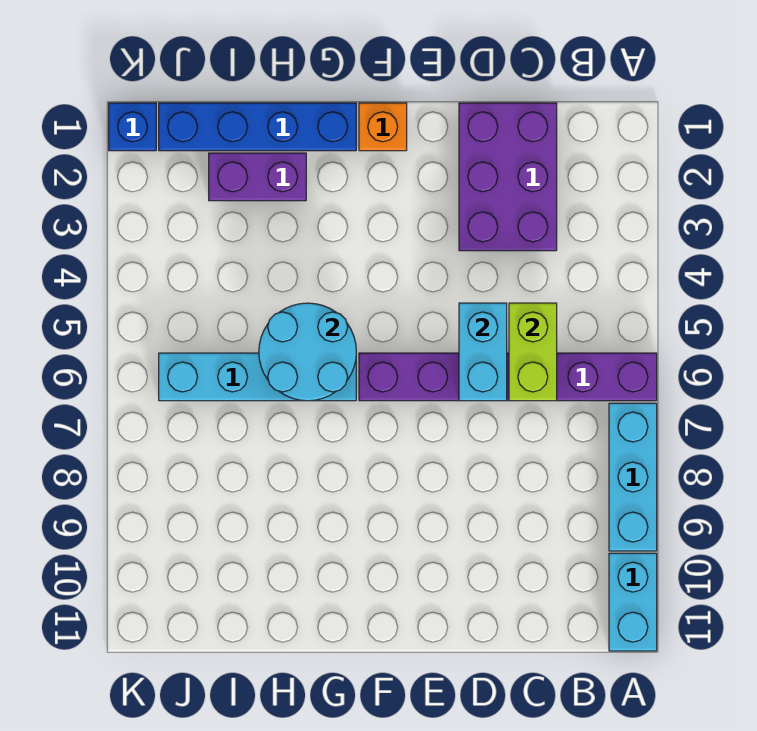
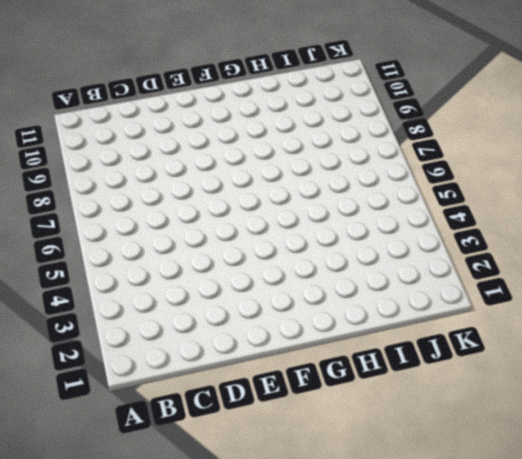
none -> purple brick A6:F6 level 1
none -> cyan brick A7:A9 level 1
none -> cyan brick A10:A11 level 1

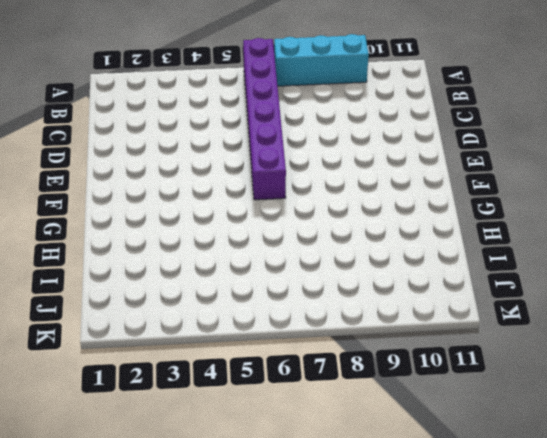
none -> cyan brick A10:A11 level 1
none -> purple brick C1:D3 level 1
none -> orange brick F1 level 1

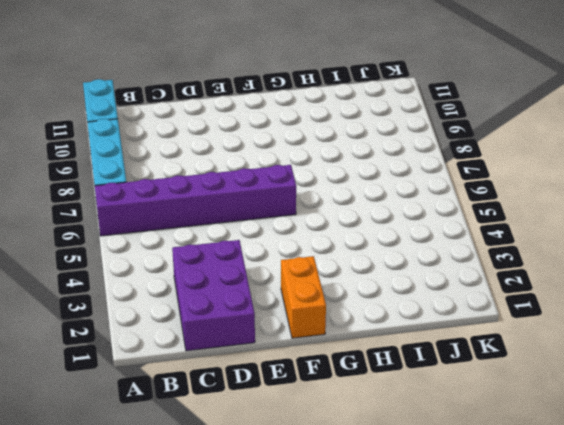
orange brick F1:F2 level 1 -> orange brick F1 level 1
none -> blue brick G1:J1 level 1
none -> cyan brick G6:J6 level 1
none -> purple brick H2:I2 level 1

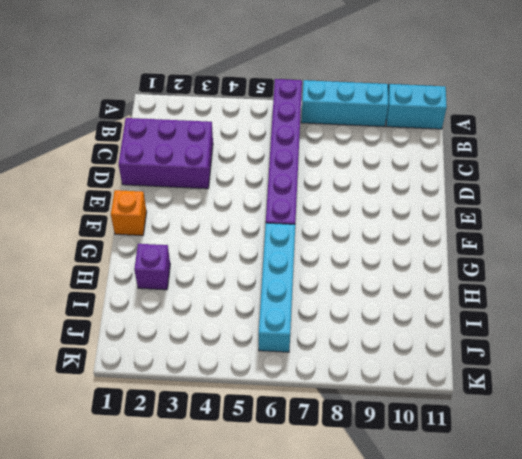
purple brick H2 level 1 -> purple brick H2:I2 level 1
none -> blue brick G1:J1 level 1
none -> blue brick K1 level 1
none -> lime brick C5:C6 level 2

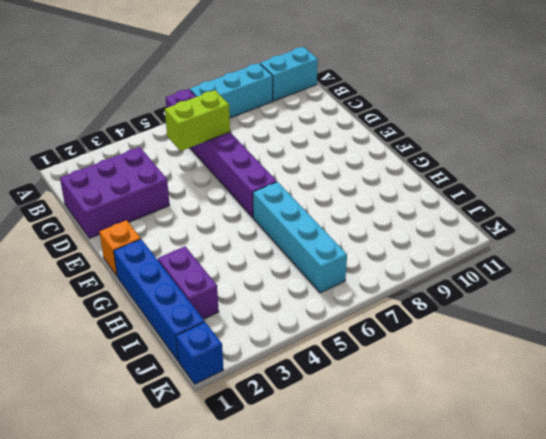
none -> cyan brick D5:D6 level 2
none -> cyan round brick G5:H6 level 2

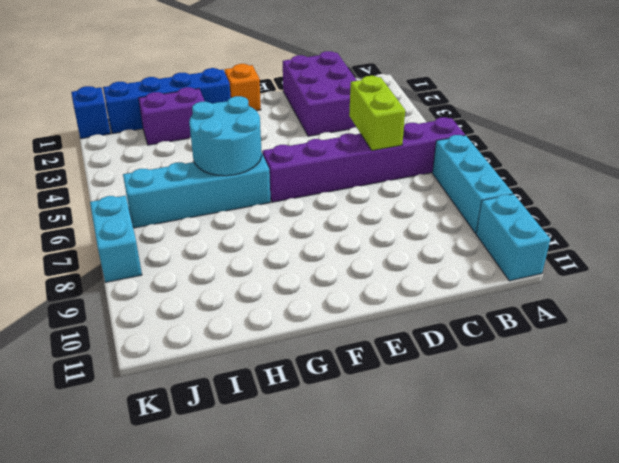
cyan brick K7:K8 level 1 -> cyan brick D5:D6 level 2

